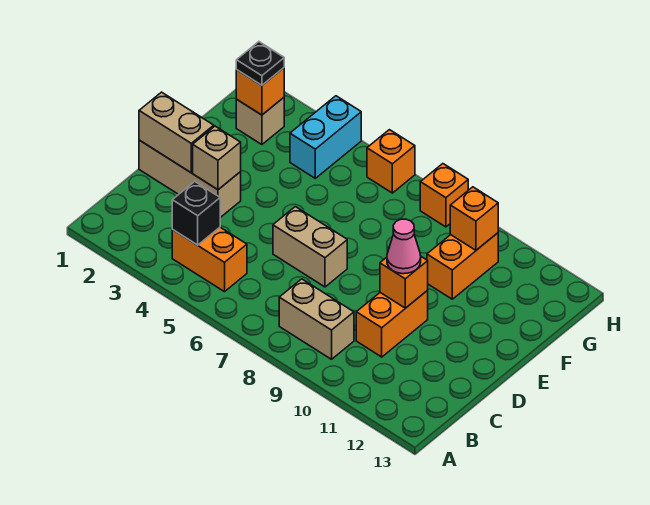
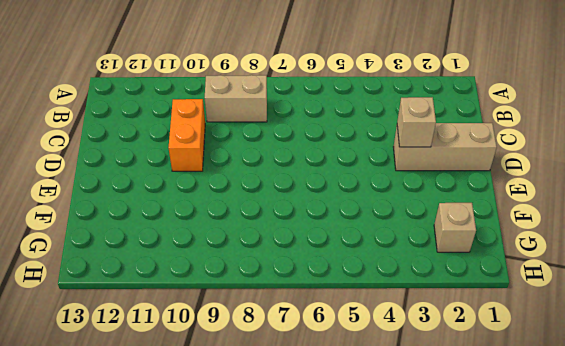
none -> orange brick B4:B5 level 1
none -> tan brick D6:D7 level 1
none -> orange brick F10:G10 level 1

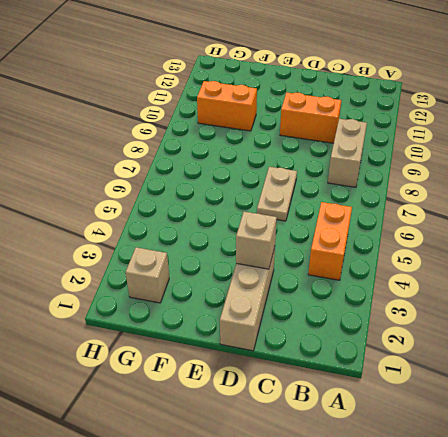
tan plate D6:D7 level 1 -> tan brick D6:D7 level 1
none -> cyan brick G4:H4 level 1
none -> orange brick H6 level 1
none -> orange brick H8 level 1

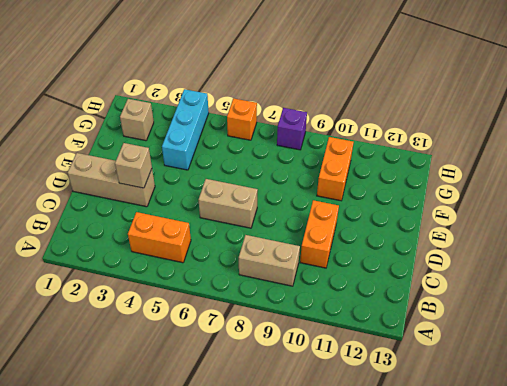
cyan brick F4:H4 level 1 -> cyan brick G4:H4 level 1
purple brick H8 level 1 -> orange brick H8 level 1
none -> black brick B4 level 2
none -> tan brick D1:D2 level 2
none -> orange brick D10 level 2

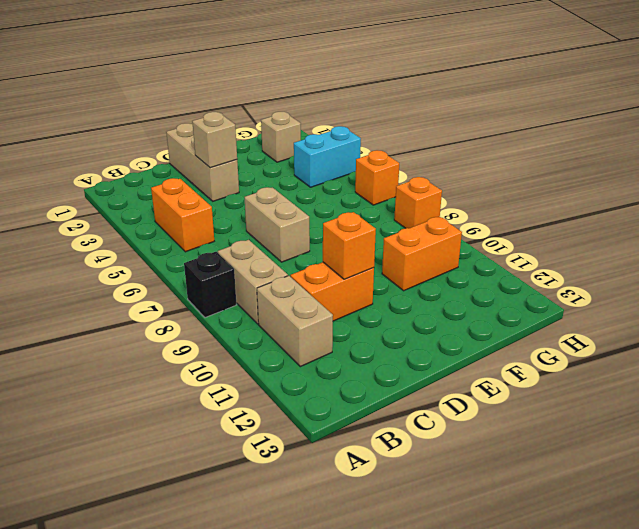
black brick A8 level 1 -> black brick B4 level 2
tan brick B10:B11 level 1 -> tan brick D1:D2 level 2
none -> orange brick G2 level 2
none -> orange brick G10 level 2
none -> pink cone D10 level 3

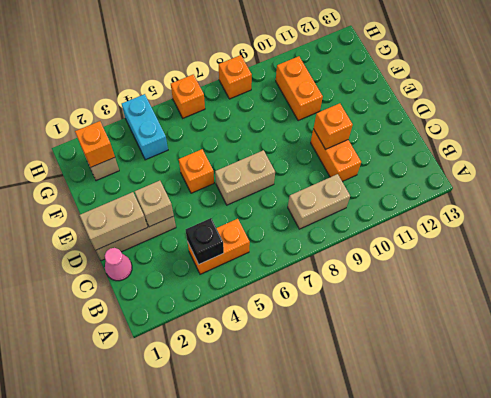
pink cone C1 level 1 -> pink cone D10 level 3
orange brick E5 level 1 -> orange brick G10 level 2
none -> black plate G2 level 3

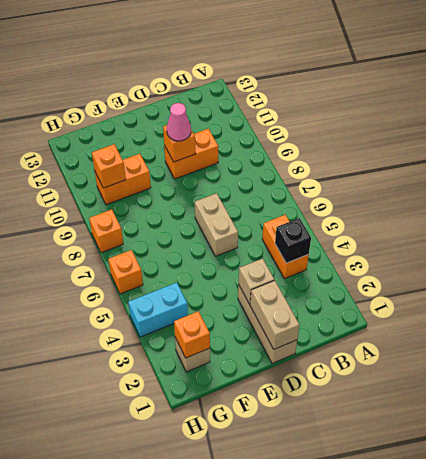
none -> tan brick B8:B9 level 1
none -> black plate G2 level 3

